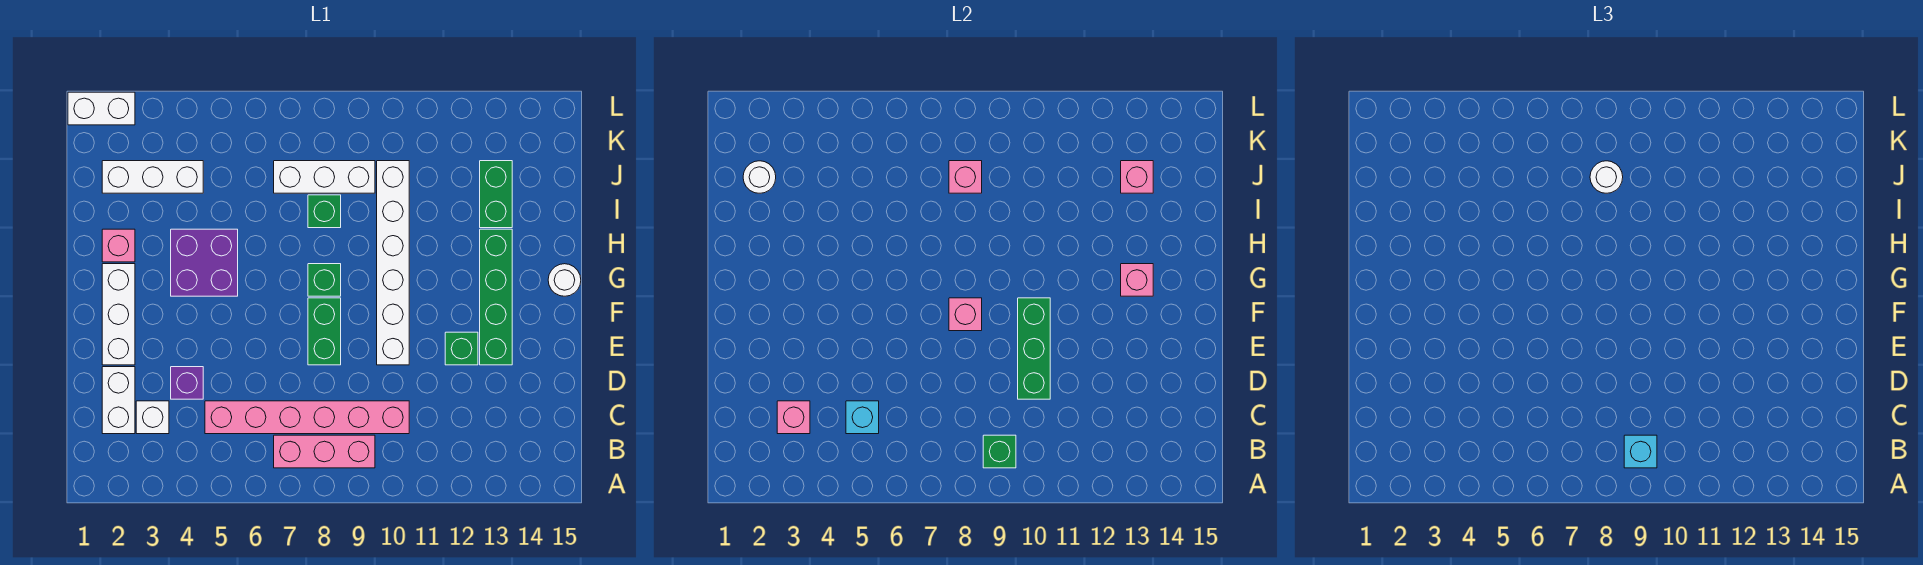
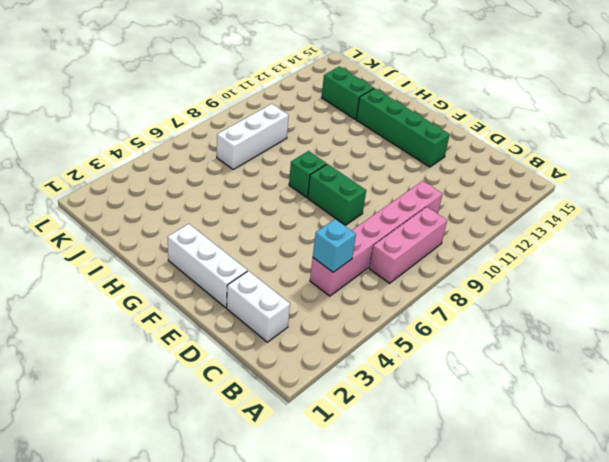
none -> white brick C3 level 1
none -> purple brick D4 level 1
none -> white brick E10:J10 level 1
none -> green brick E12 level 1

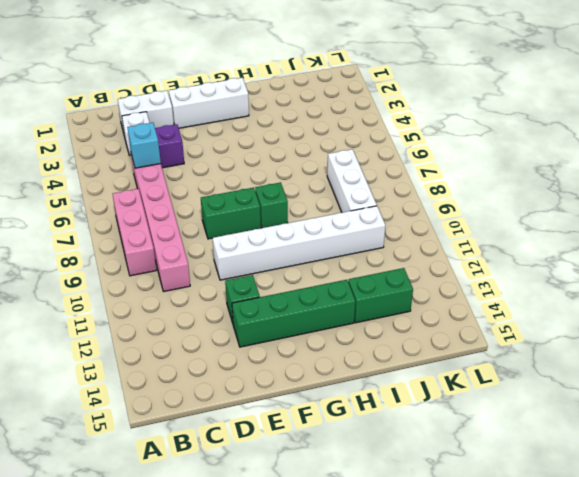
none -> purple brick G4:H5 level 1
none -> white round brick G15 level 1
none -> pink brick H2 level 1
none -> green brick I8 level 1

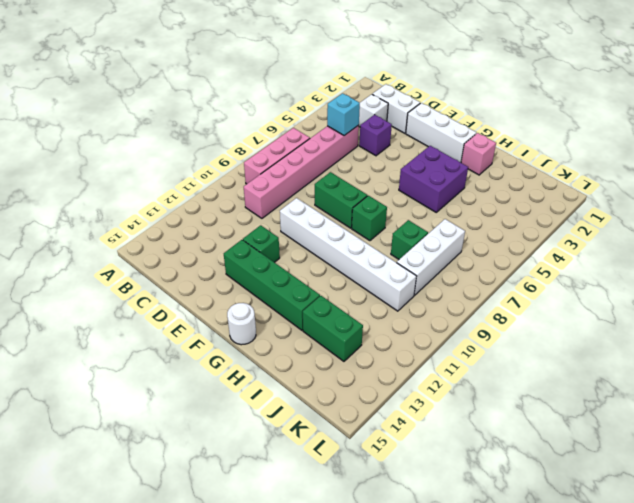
none -> white brick J2:J4 level 1
none -> white brick L1:L2 level 1
none -> green brick B9 level 2
none -> pink brick C3 level 2

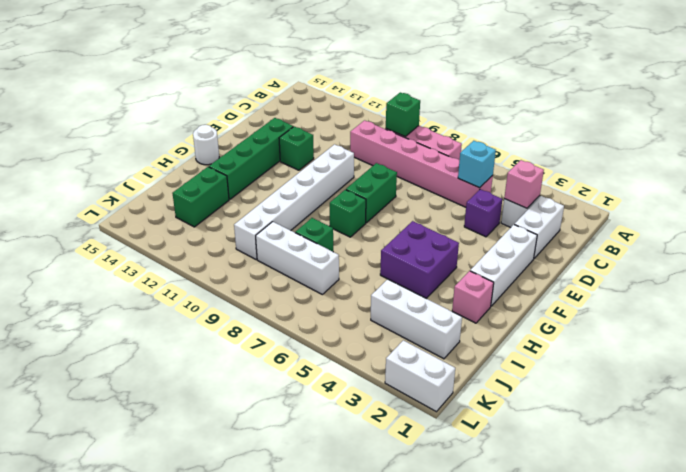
none -> green brick D10:F10 level 2
none -> pink brick F8 level 2
none -> pink brick G13 level 2
none -> white round brick J2 level 2

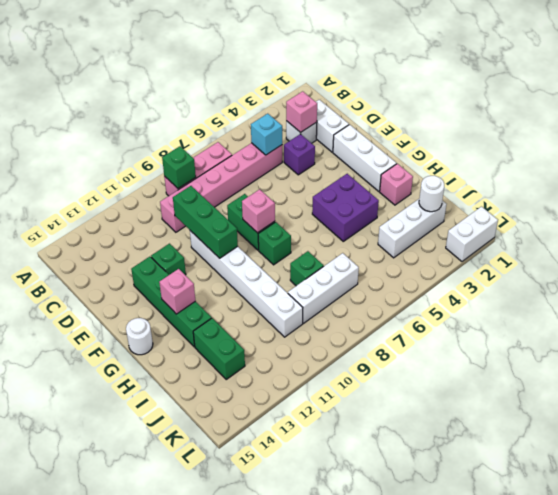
none -> pink brick J8 level 2
none -> pink brick J13 level 2
none -> cyan brick B9 level 3
none -> white round brick J8 level 3

